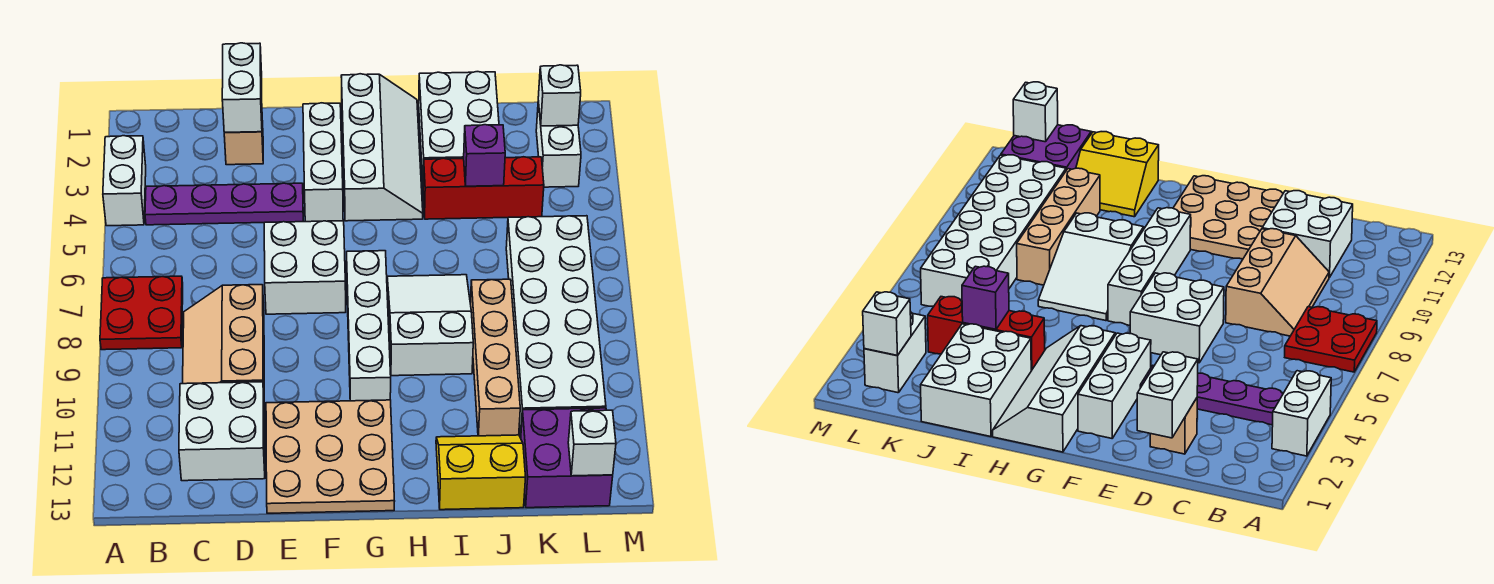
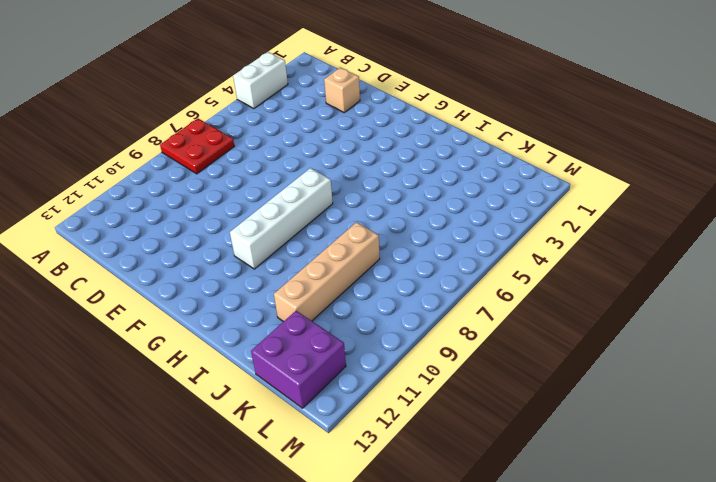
none -> purple plate B4:E4 level 1
none -> tan slope C8:D10 level 1 top D
none -> white brick C11:D12 level 1

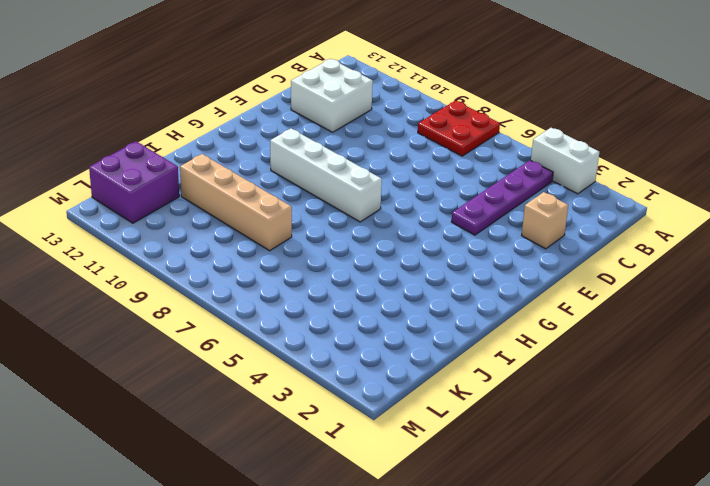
none -> tan slope C8:D10 level 1 top D
none -> white brick E6:F7 level 1
none -> tan plate E11:G13 level 1

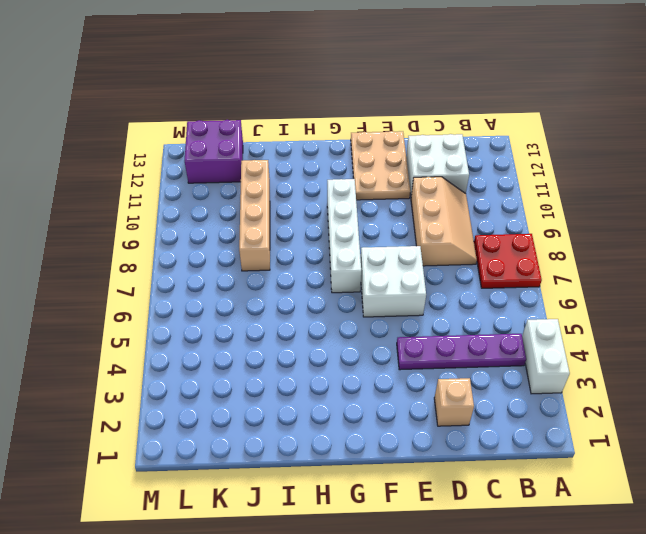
tan plate E11:F13 level 1 -> tan plate E11:G13 level 1
none -> white brick F2:F4 level 1
none -> white slope G1:H4 level 1 top G
none -> white slope H7:I9 level 1 top 9

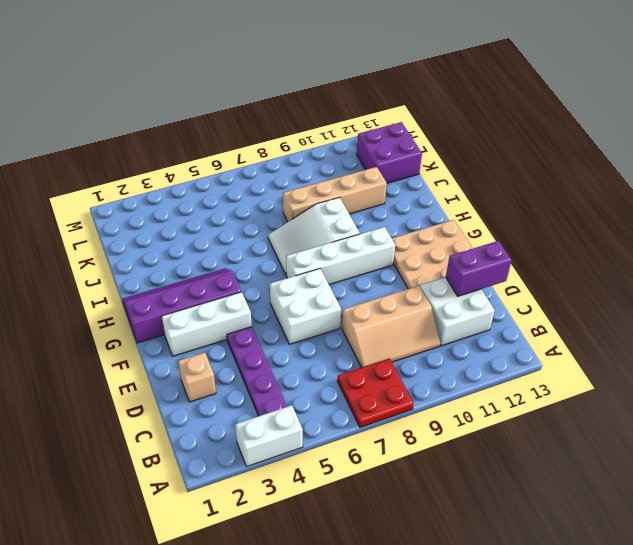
purple brick D12:D13 level 2 -> none
purple slope G1:H4 level 1 top G -> white slope G1:H4 level 1 top G
none -> white brick I1:J3 level 1
none -> red brick I4:K4 level 1
none -> yellow slope I12:J13 level 1 top 13

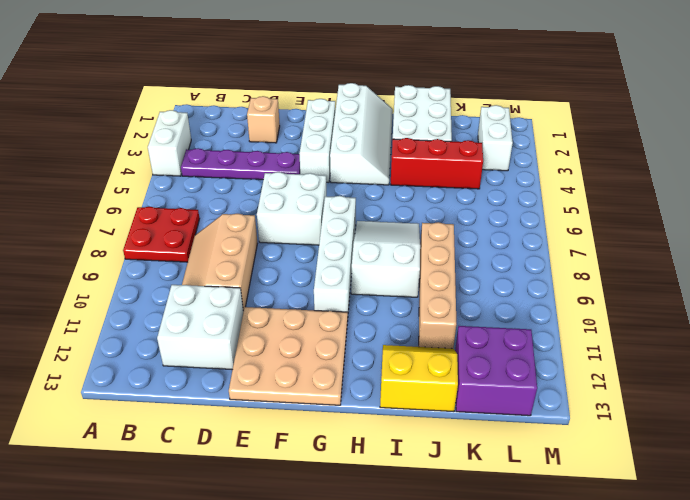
none -> white brick K6:L11 level 1
none -> white brick D1:D2 level 2
none -> purple brick J4 level 2

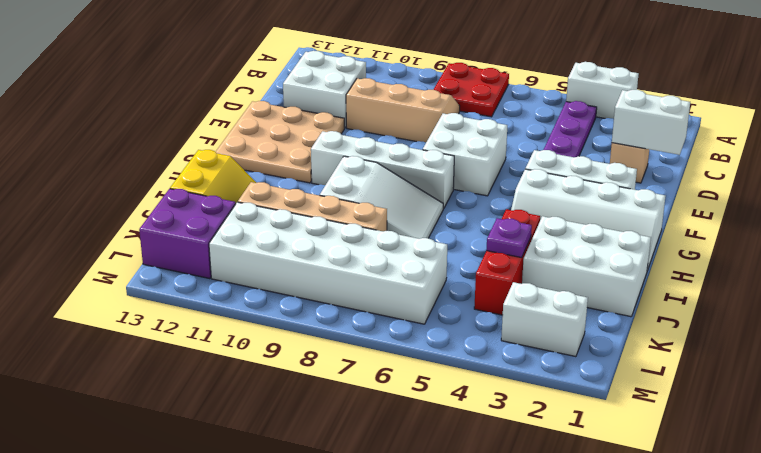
purple plate J4 level 2 -> purple brick J4 level 2
none -> white brick L2 level 2
none -> white brick L13 level 2

